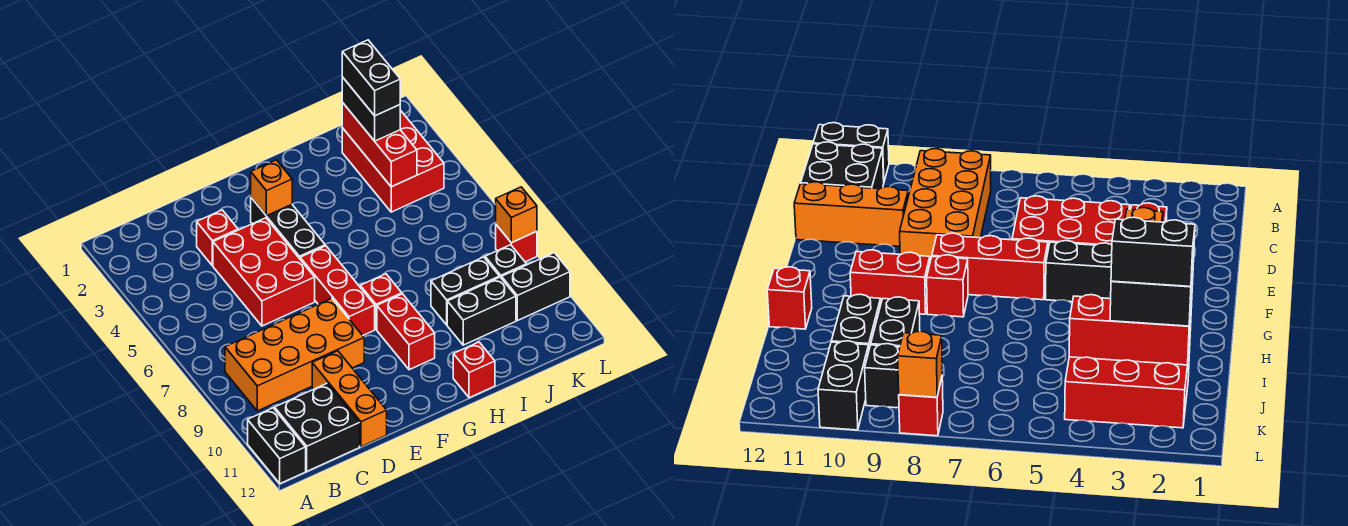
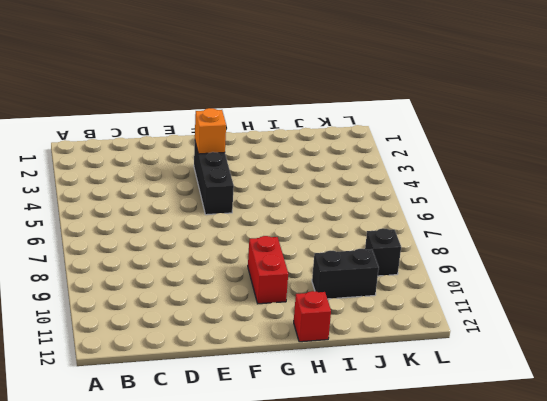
none -> black brick A11:A12 level 1
none -> orange brick B8:E9 level 1
none -> black brick B11:C12 level 1

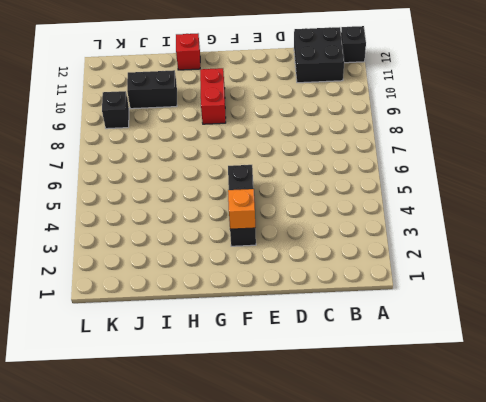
black brick A12 level 1 -> black brick A11:A12 level 1
none -> orange brick B8:E9 level 1
none -> red brick D3 level 1
none -> red brick D4:E6 level 1

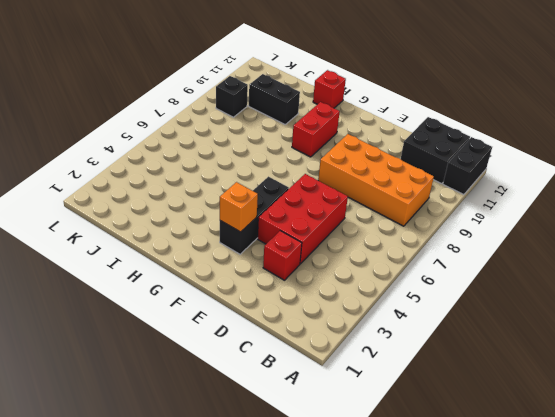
none -> orange brick D10:D12 level 1
none -> red brick F6:F8 level 1
none -> red brick G8 level 1

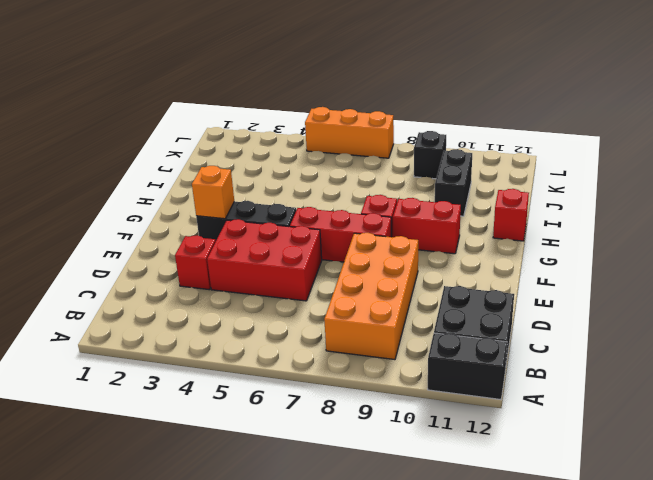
orange brick L5:L7 level 1 -> orange brick D10:D12 level 1
none -> black brick I9:J9 level 1
none -> red brick J2:K4 level 1
none -> black brick K10:L10 level 1

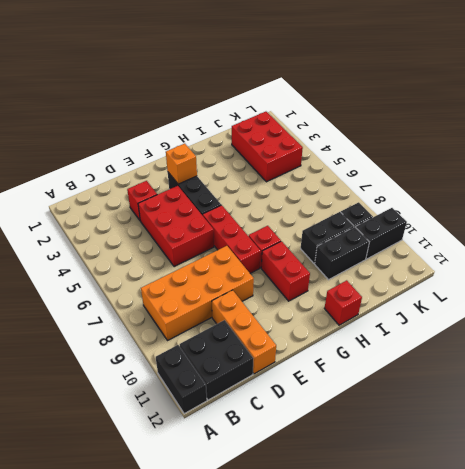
none -> red brick L8 level 1
none -> red brick J2:J4 level 2
none -> orange brick L8 level 2

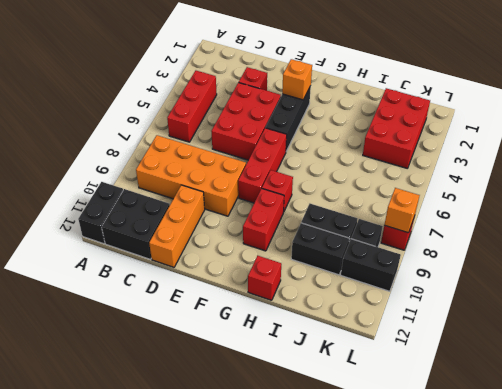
red brick B4:B6 level 1 -> red brick J2:J4 level 2
none -> black brick J2:J3 level 3
none -> black brick J2:J3 level 4

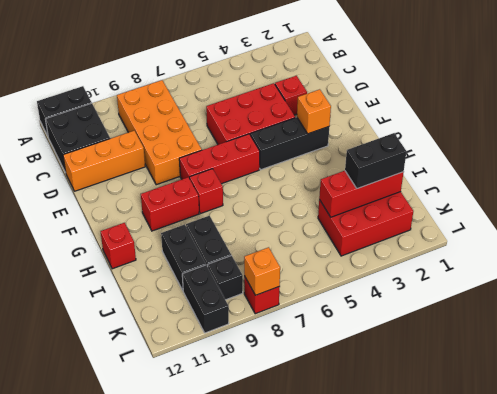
none -> black brick J2:J3 level 4

